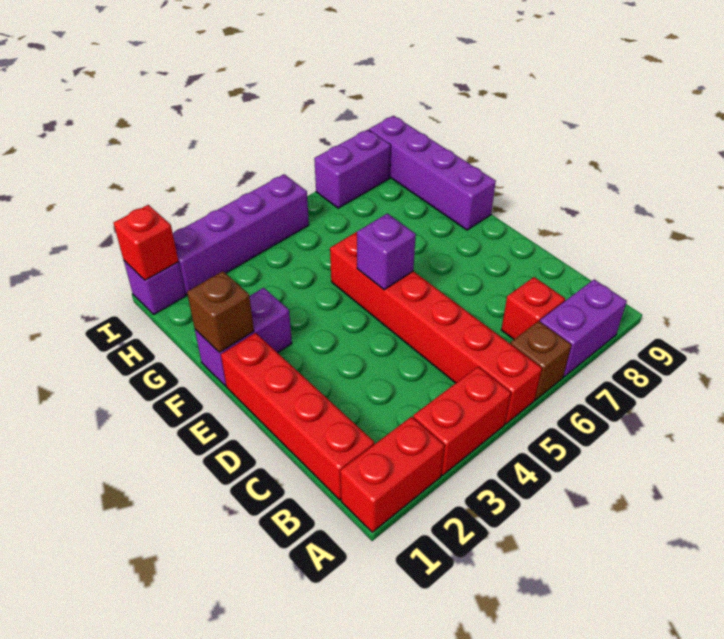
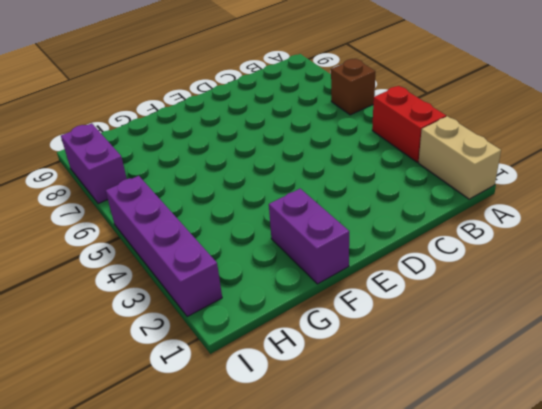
tan brick A1:A2 level 1 -> red brick A1:A2 level 1
none -> red brick A5:F5 level 1
none -> purple brick A7:A8 level 1
none -> red brick B1:E1 level 1

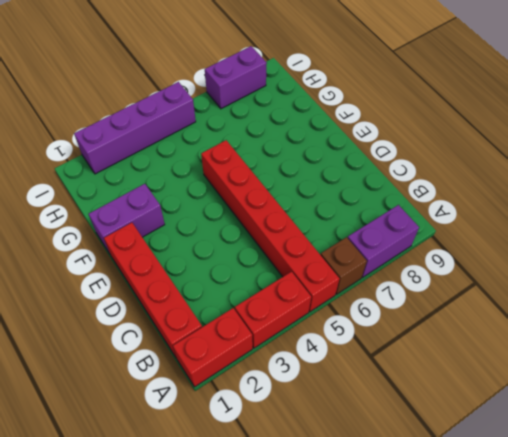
none -> red brick B7 level 1
none -> purple brick F9:I9 level 1
none -> purple brick I1 level 1

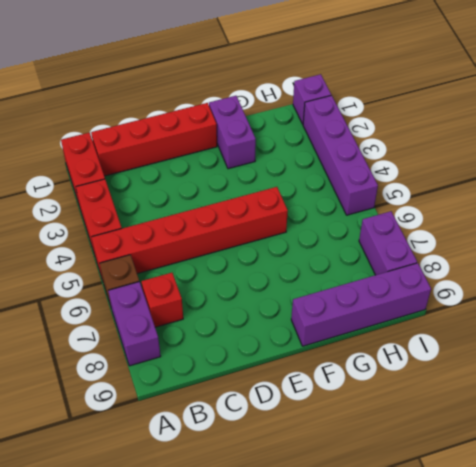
none -> purple brick E5 level 2
none -> brown brick F1 level 2
none -> red brick I1 level 2

